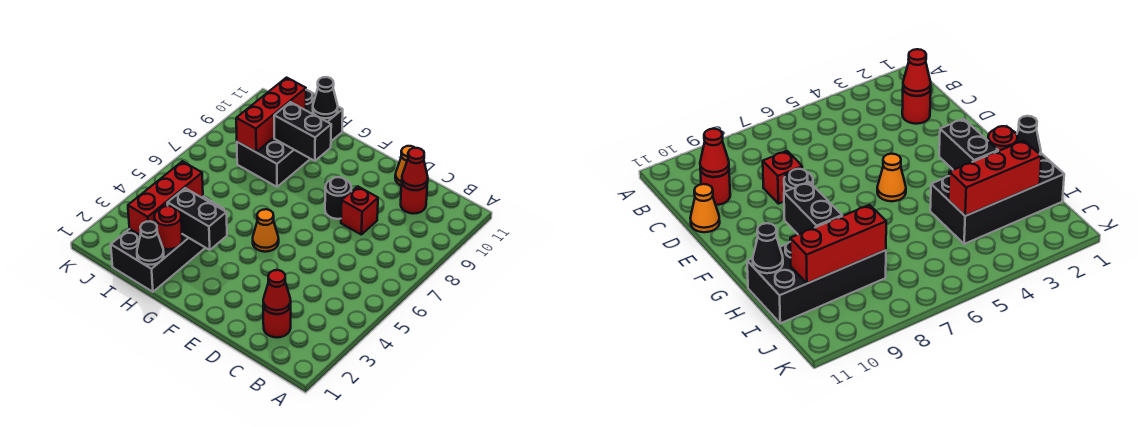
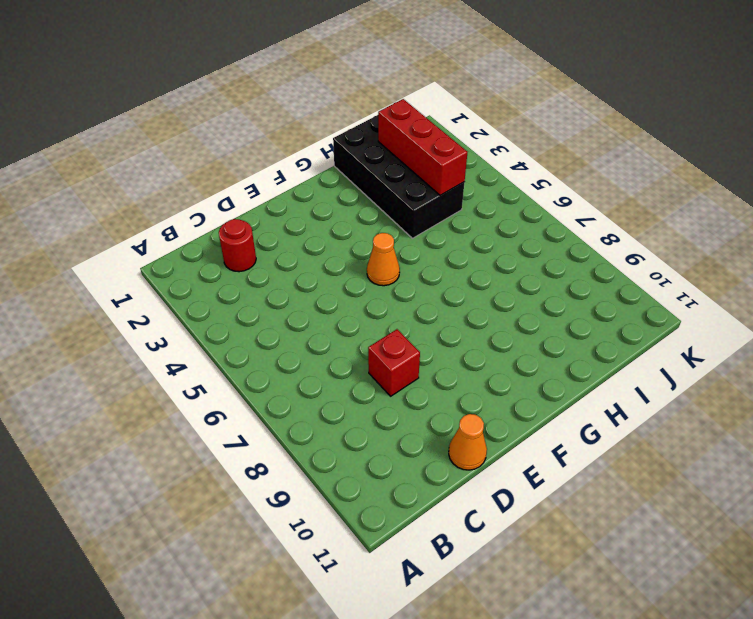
none -> red round brick C10 level 1
none -> black round brick E8 level 1
none -> black brick H8:I11 level 1

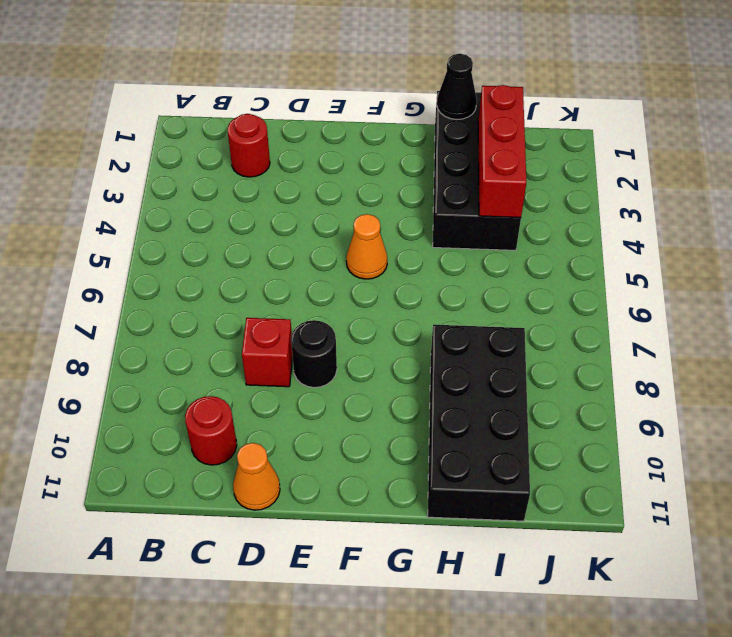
none -> red cone C2 level 2
none -> red cone C10 level 2
none -> black brick G3:H3 level 2

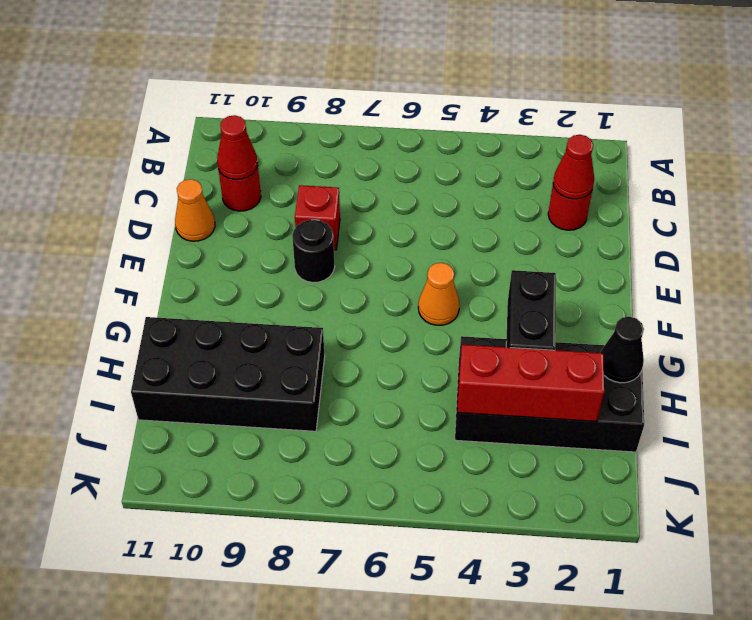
none -> black brick G9:H9 level 2
none -> red round brick H2 level 2
none -> black cone H11 level 2

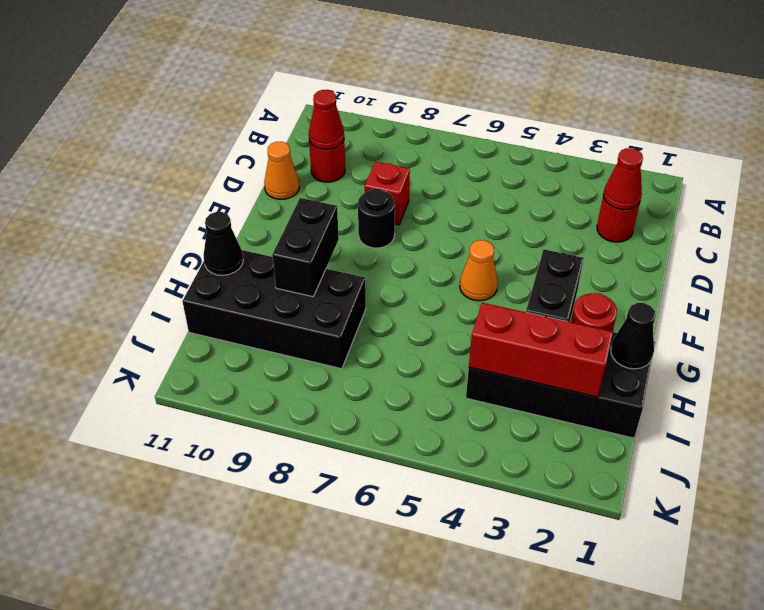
none -> red brick I8:I10 level 2

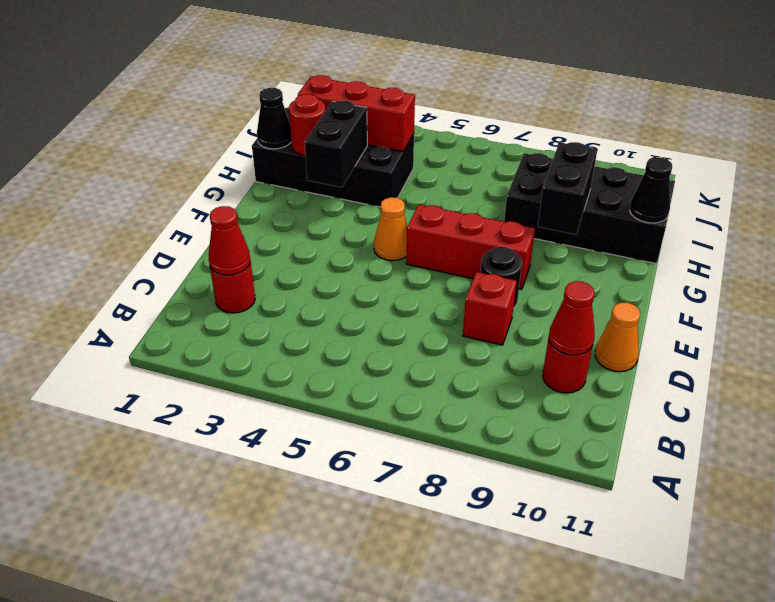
red brick F6:F8 level 1 -> red brick I8:I10 level 2

